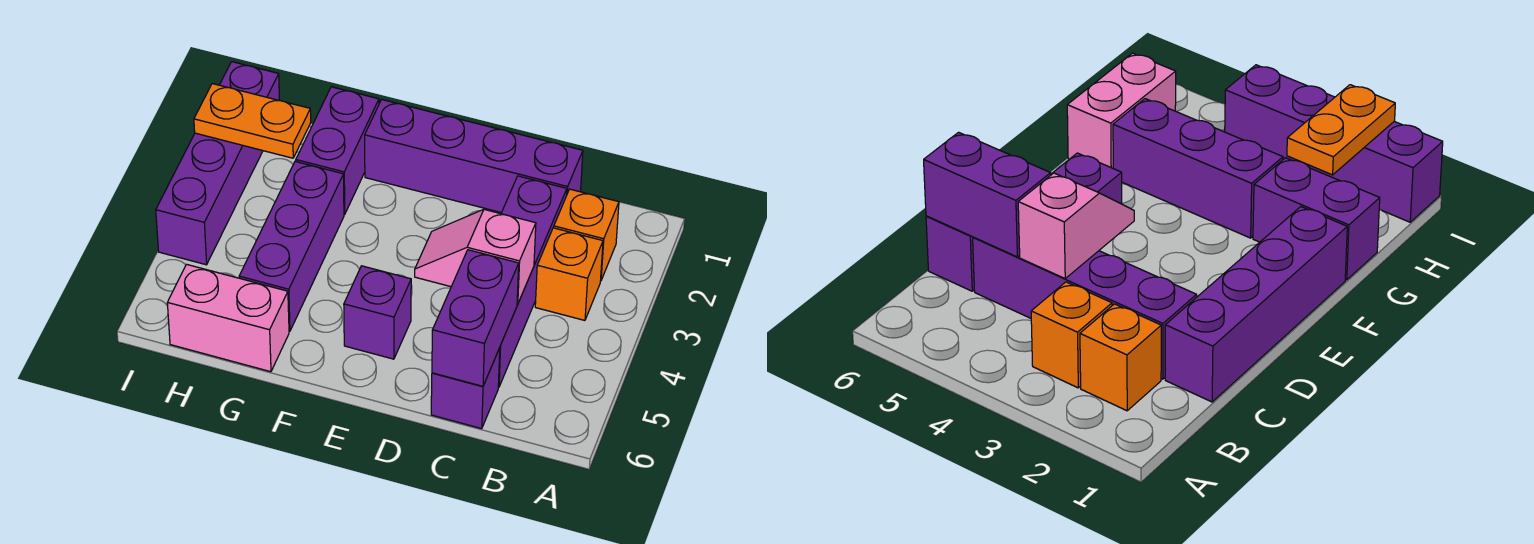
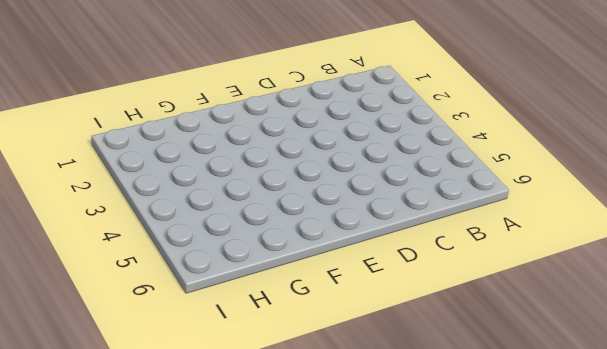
none -> orange brick B2 level 1
none -> orange brick B3 level 1
none -> purple brick C1:F1 level 1

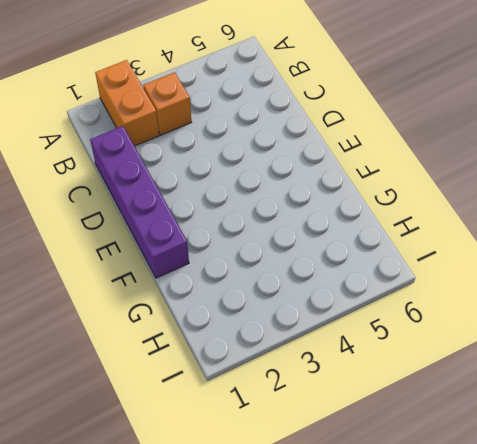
orange brick A2:B2 level 1 -> orange brick B2 level 1
none -> purple brick C2:C5 level 1
none -> purple brick C6 level 1
none -> purple brick E5 level 1

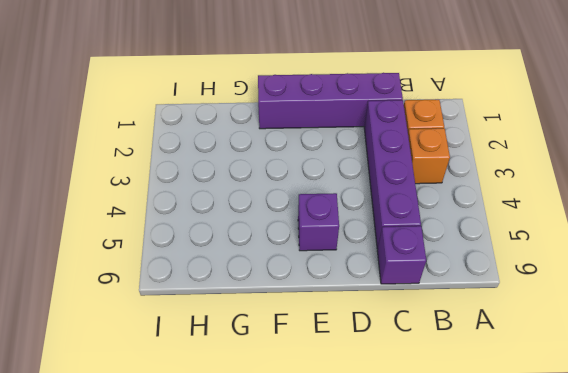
none -> purple brick G1:G2 level 1
none -> purple brick G3:G5 level 1
none -> pink brick G6:H6 level 1

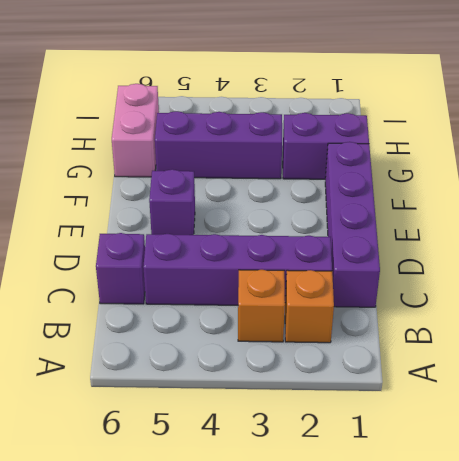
none -> purple brick I1:I4 level 1
none -> pink slope C4:D4 level 2 top C
none -> purple brick C5:C6 level 2

